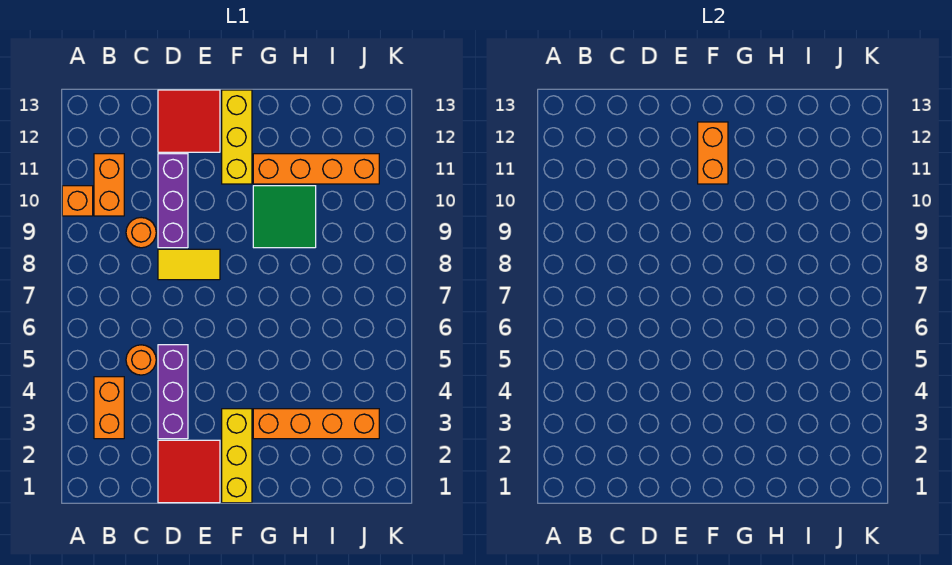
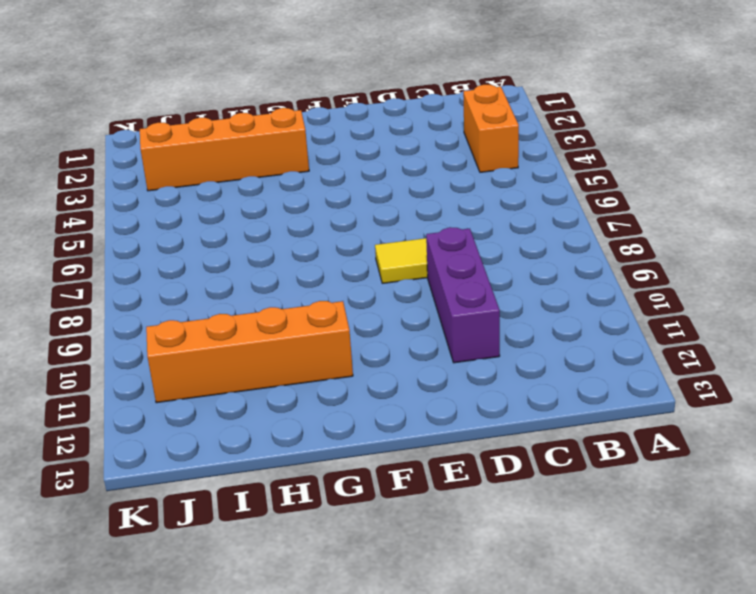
none -> orange brick A10 level 1
none -> orange brick B10:B11 level 1
none -> orange round brick C5 level 1

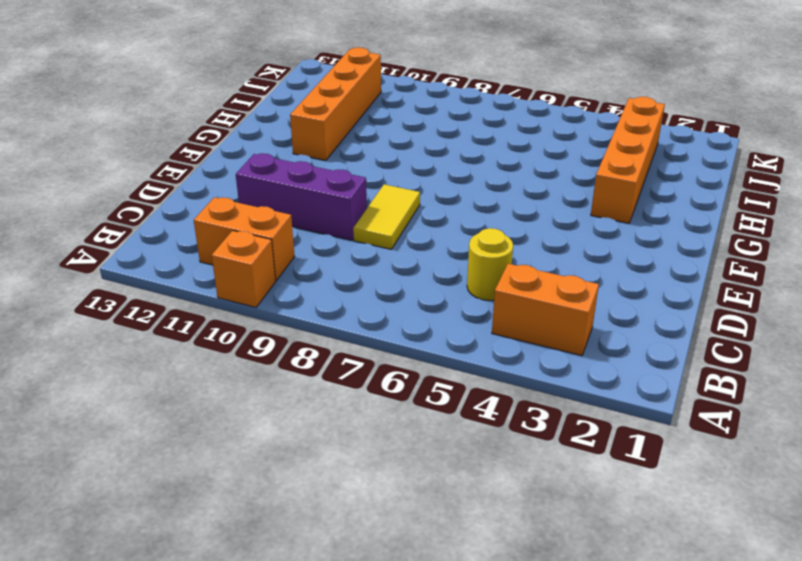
yellow round brick C5 level 1 -> orange round brick C5 level 1
none -> orange round brick C9 level 1
none -> red tile D1:E2 level 1
none -> purple brick D3:D5 level 1

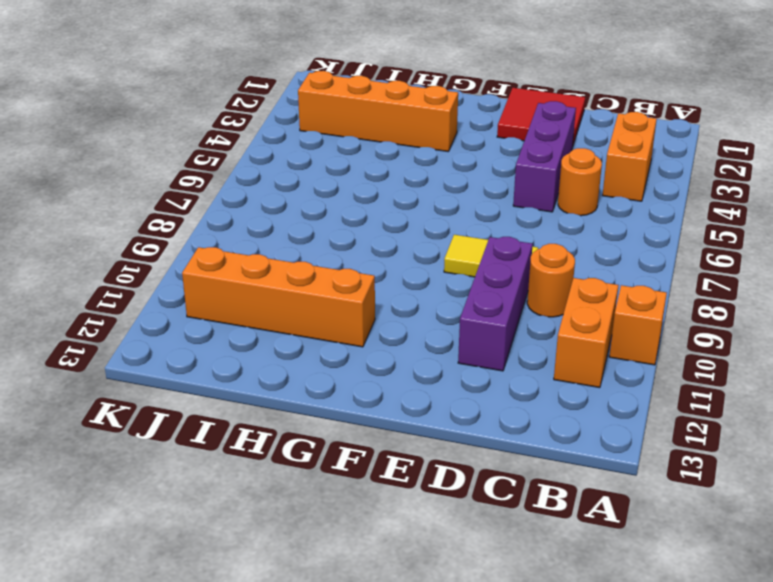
none -> red tile D12:E13 level 1
none -> yellow brick F1:F3 level 1
none -> yellow brick F11:F13 level 1

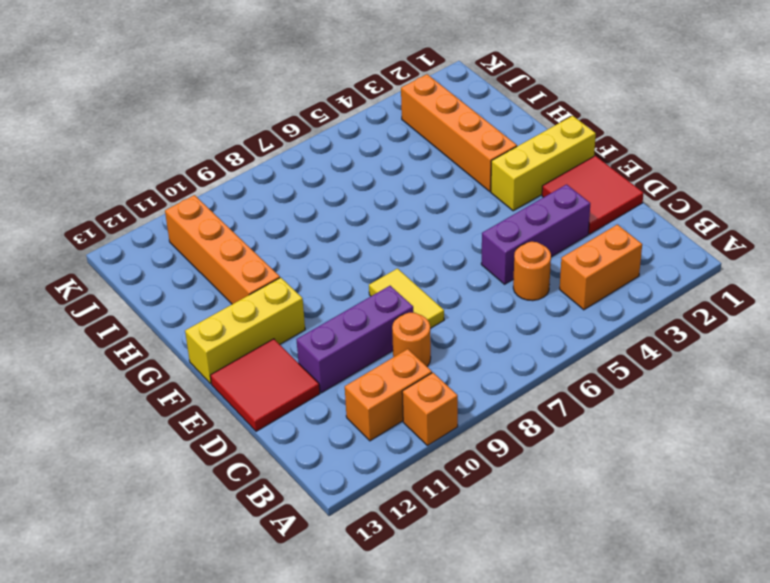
none -> green tile G9:H10 level 1
none -> orange brick F11:F12 level 2

